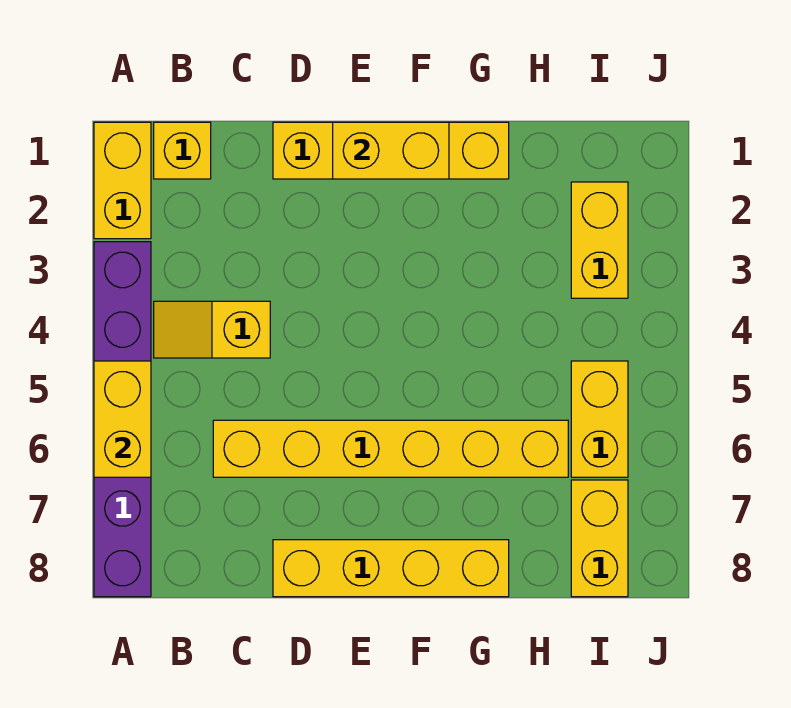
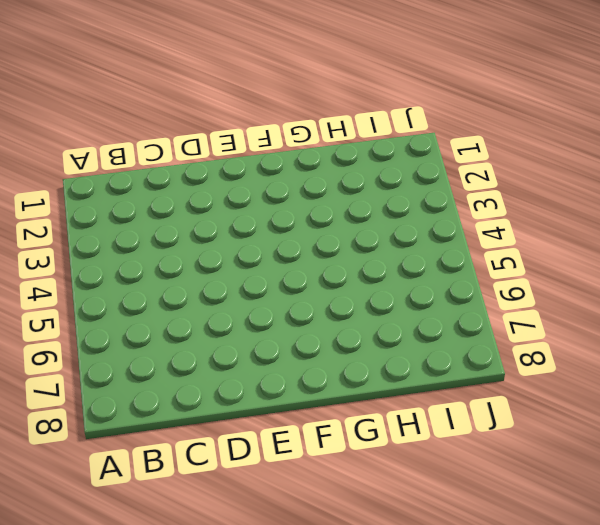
none -> yellow brick A1:A2 level 1
none -> purple brick A3:A8 level 1
none -> yellow brick B1 level 1

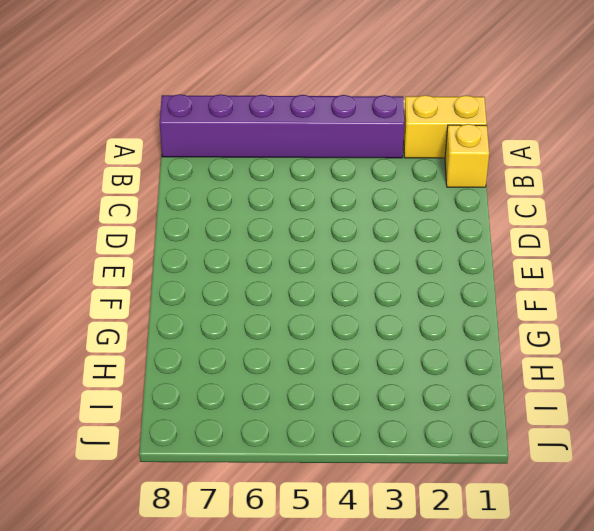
none -> yellow slope B4:C4 level 1 top C
none -> yellow brick C6:H6 level 1
none -> yellow brick D1:G1 level 1

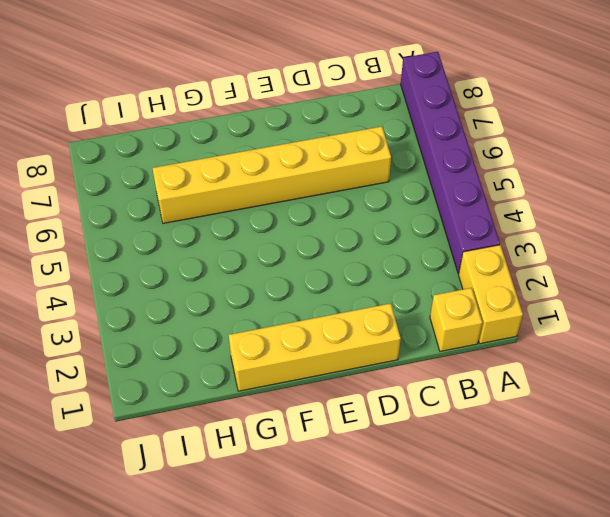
none -> yellow slope B4:C4 level 1 top C
none -> yellow brick D8:G8 level 1
none -> yellow brick I2:I3 level 1

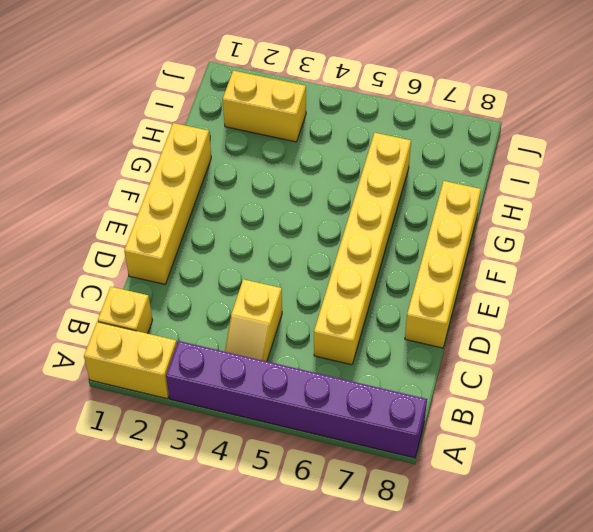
none -> yellow brick I5:I6 level 1
none -> yellow brick I7:I8 level 1
none -> yellow brick A5:A6 level 2

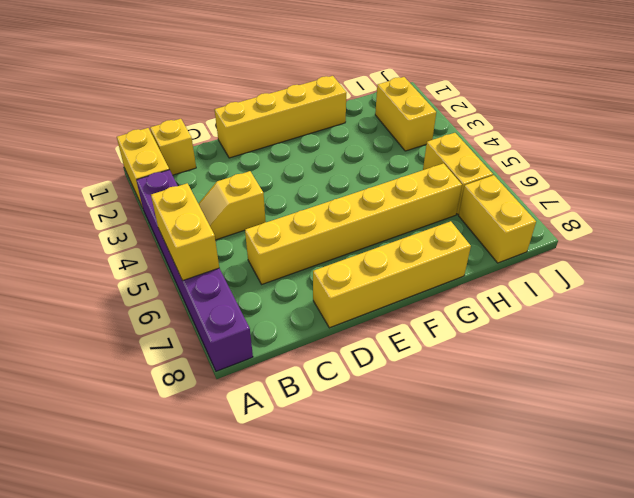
none -> yellow brick E1:F1 level 2

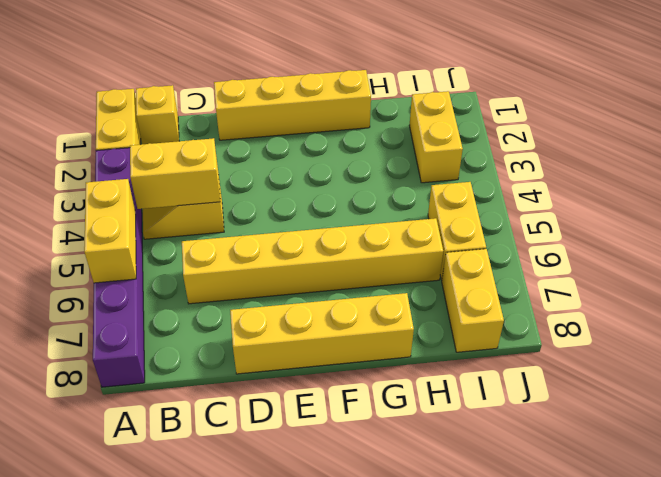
yellow brick B4:C4 level 2 -> yellow brick E1:F1 level 2

